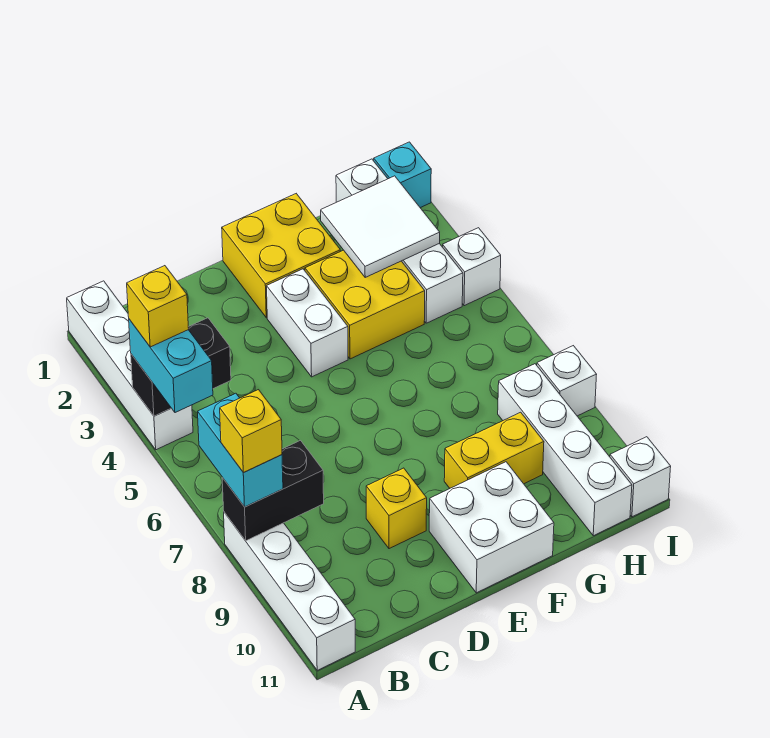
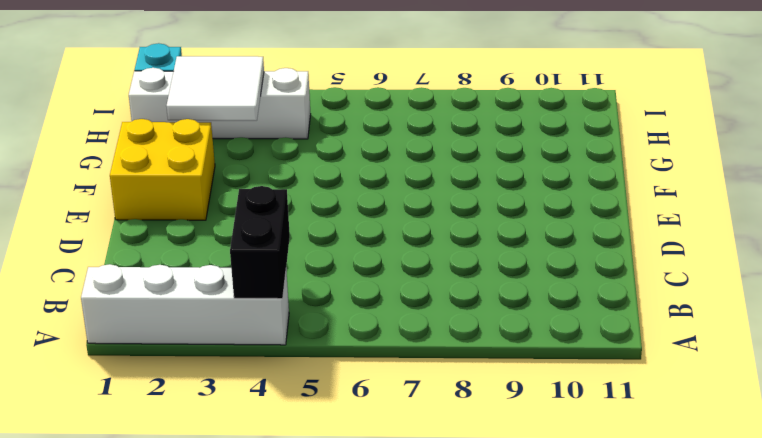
none -> white brick A8:A11 level 1
none -> yellow brick D9 level 1
none -> white brick E3:E4 level 1

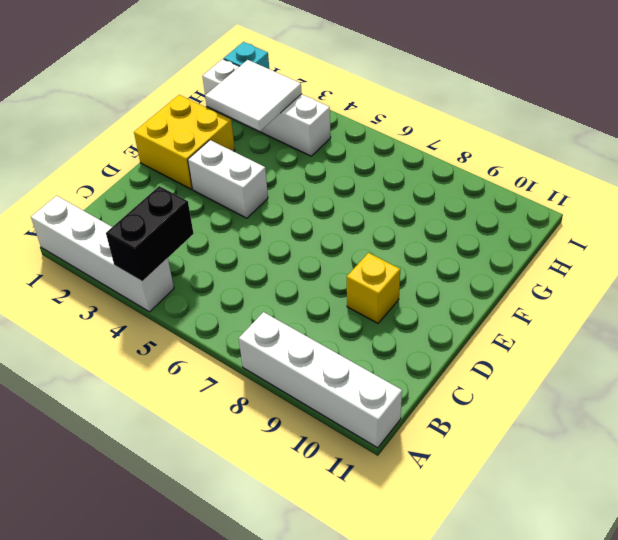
none -> white brick E10:F11 level 1
none -> yellow brick F3:G4 level 1
none -> yellow brick F9:G9 level 1

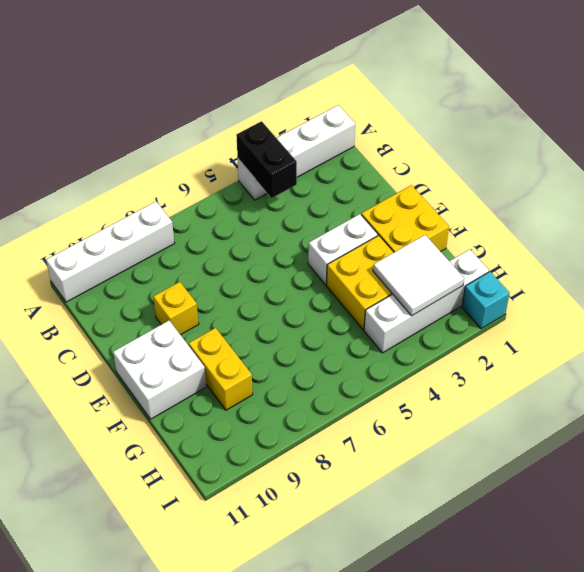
none -> white brick H8:H11 level 1
none -> white brick I4 level 1
none -> white brick I8 level 1

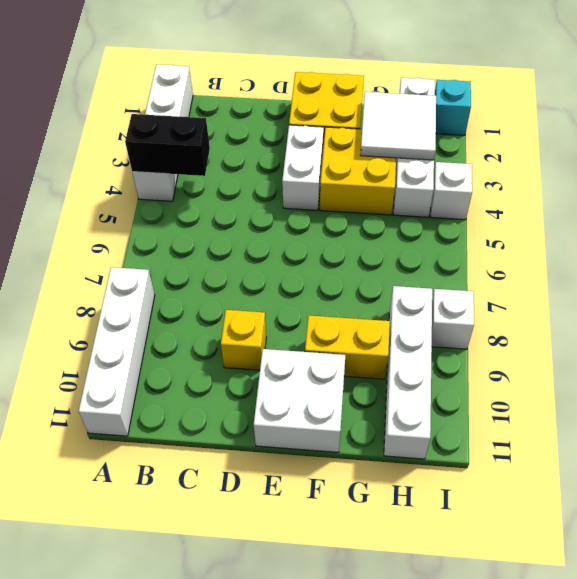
none -> white brick I11 level 1
none -> black brick A8:B8 level 2
none -> cyan brick A4:A5 level 3

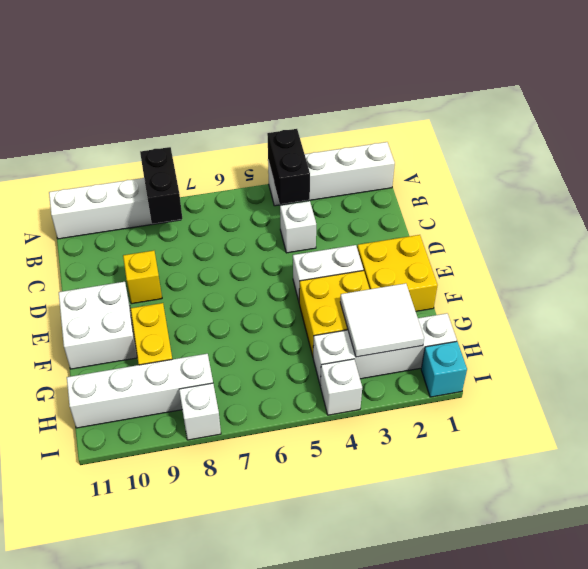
white brick C4 level 1 -> white brick I11 level 1
none -> cyan brick A4:A5 level 3
none -> cyan brick A7:A8 level 3
none -> yellow brick A4 level 4

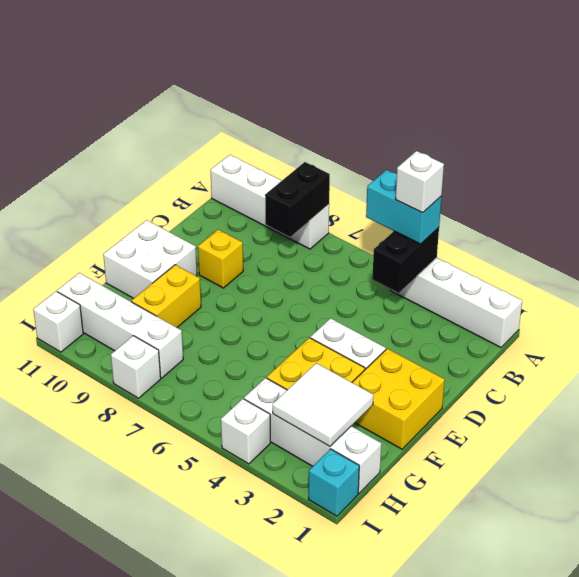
white brick A4 level 4 -> yellow brick A4 level 4
none -> cyan brick A7:A8 level 3
none -> yellow brick A8 level 4

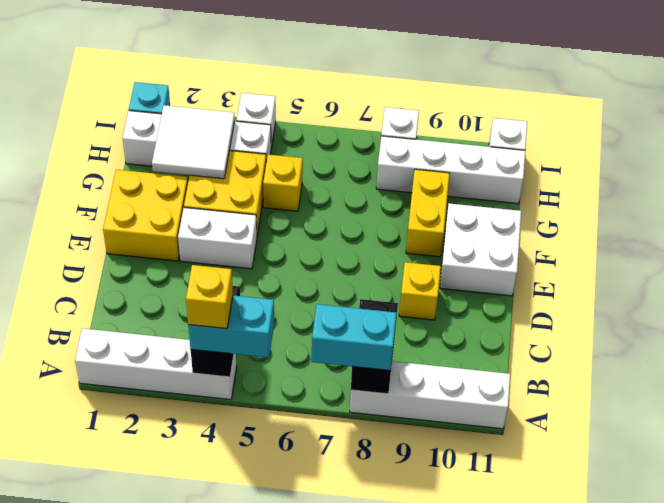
yellow brick G5 level 1 -> yellow brick A8 level 4

